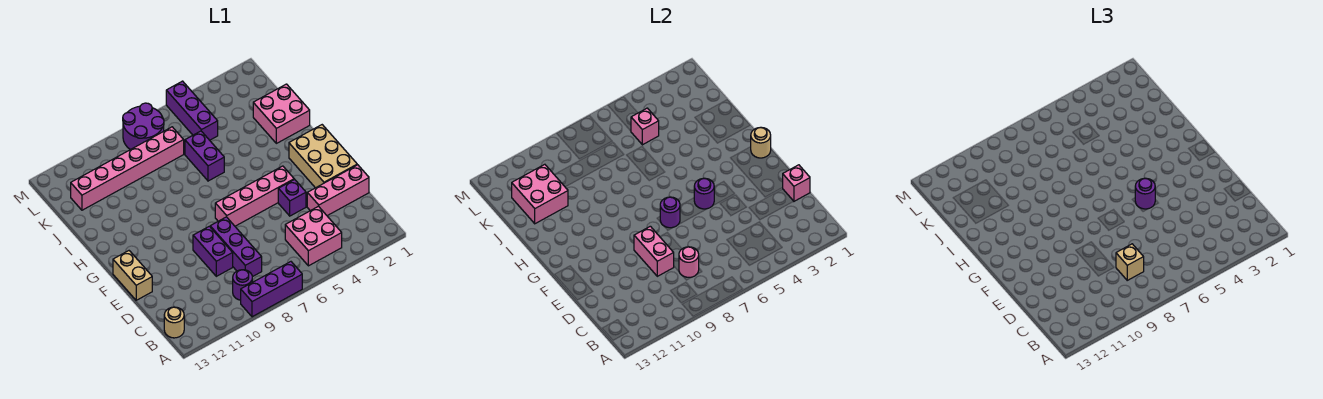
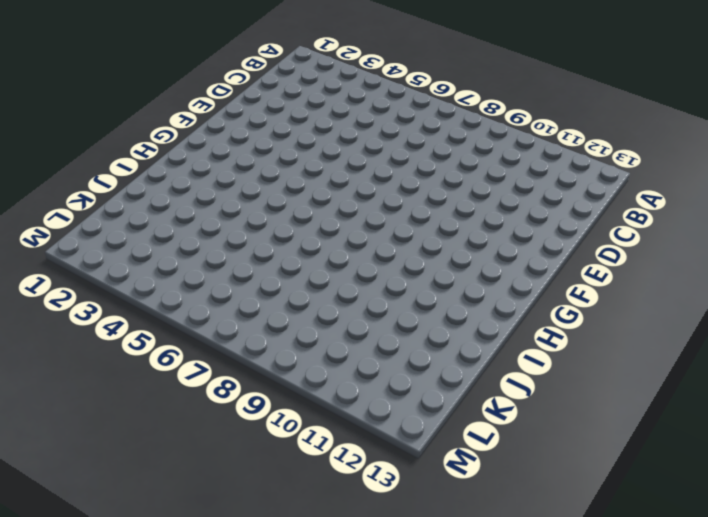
none -> purple brick A7:A9 level 1
none -> pink brick B4:C5 level 1
none -> purple round brick B9 level 1

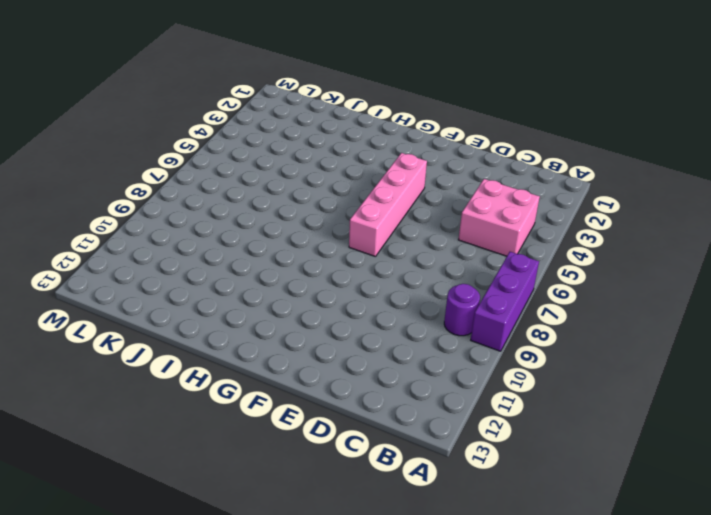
none -> tan round brick B13 level 1
none -> purple brick C8:E8 level 1
none -> pink brick D1:D3 level 1

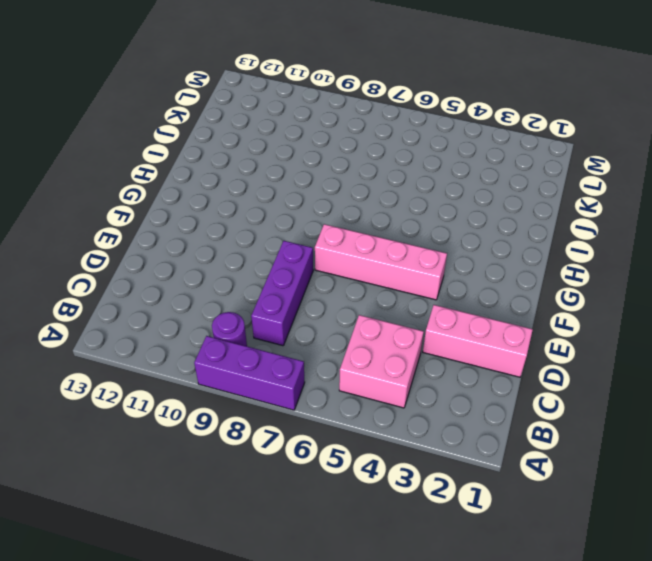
none -> tan round brick B13 level 1
none -> purple brick D9:E9 level 1
none -> tan brick E1:G2 level 1

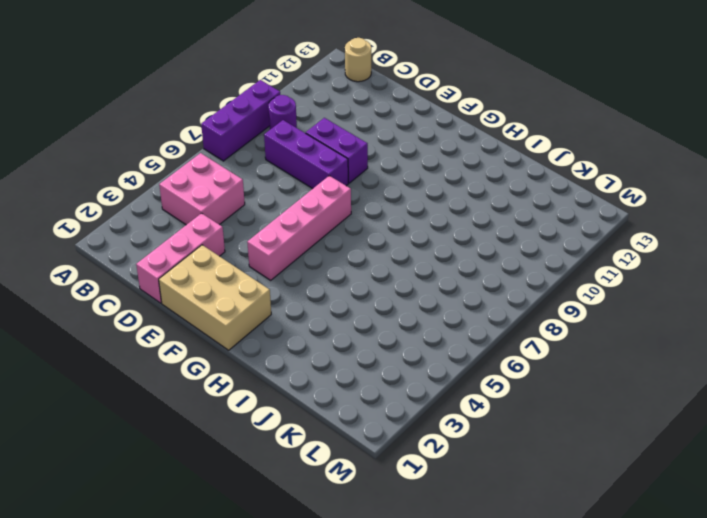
none -> purple brick E4 level 1
none -> tan brick E13:F13 level 1
none -> pink brick I1:J2 level 1

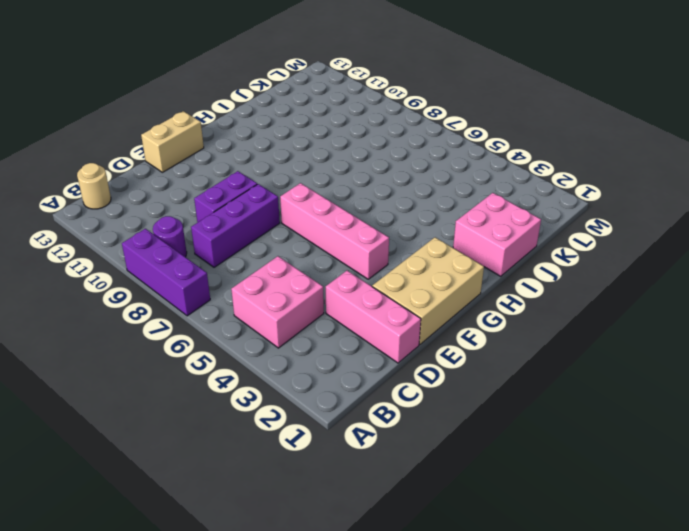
none -> purple brick E4 level 1
none -> purple brick I6:J6 level 1
none -> purple brick K5:M5 level 1

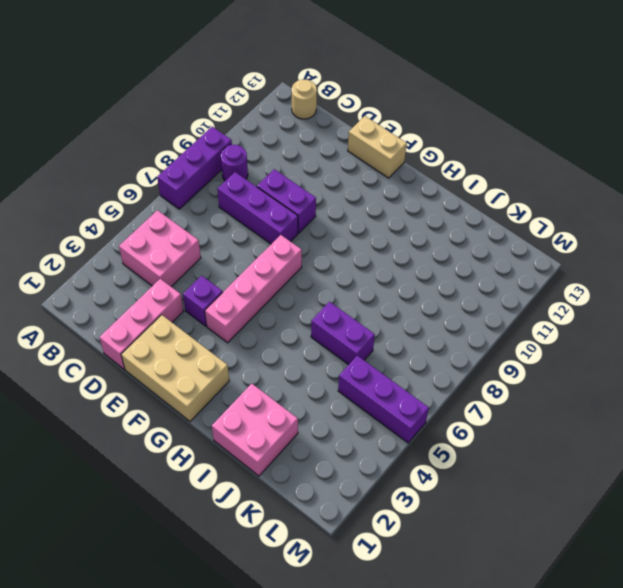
none -> pink brick K7:K12 level 1
none -> purple round brick L7:M8 level 1
none -> pink round brick C8 level 2

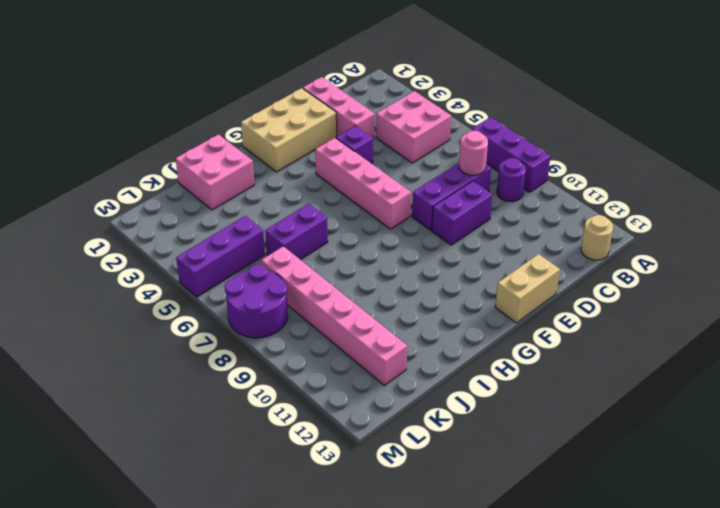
none -> pink brick D1 level 2
none -> pink brick D9:E9 level 2
none -> purple round brick F5 level 2

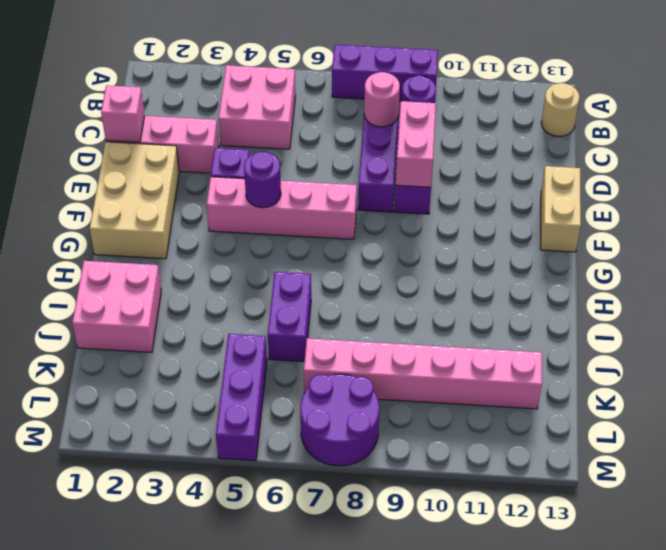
none -> purple round brick F7 level 2
none -> tan round brick G1 level 2
none -> pink brick J11:K12 level 2

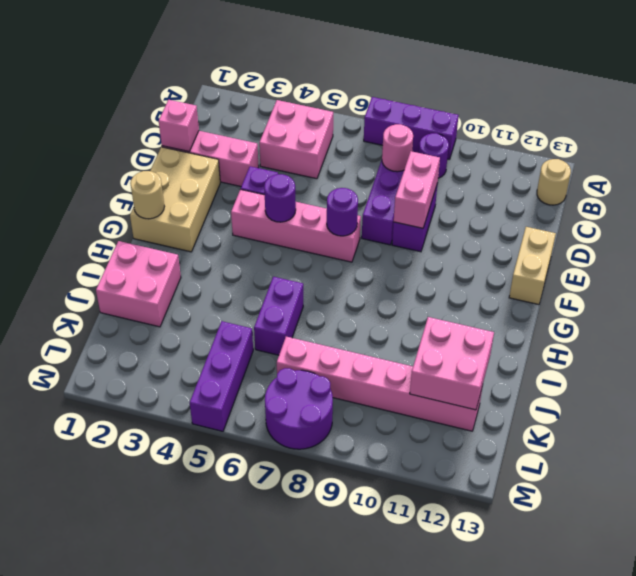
none -> pink brick K5 level 2
none -> tan brick C8 level 3
none -> purple round brick F5 level 3

